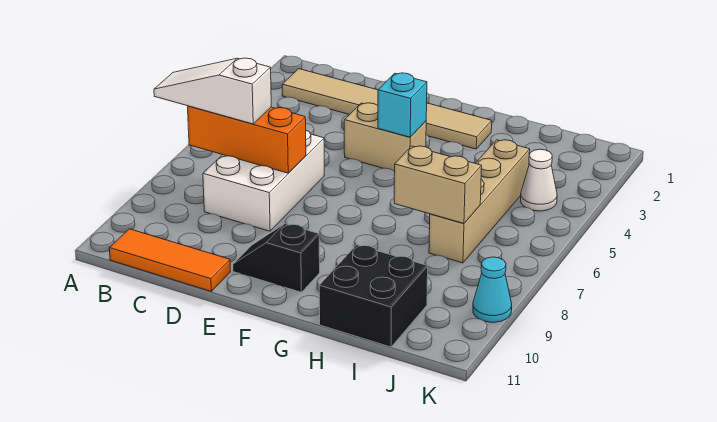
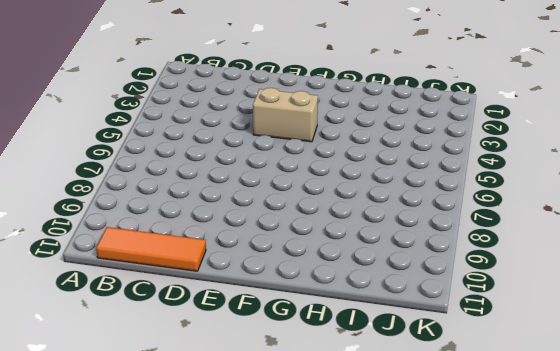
none -> tan tile B2:G2 level 1
none -> white brick C6:D8 level 1
none -> black slope E10:F10 level 1 top F

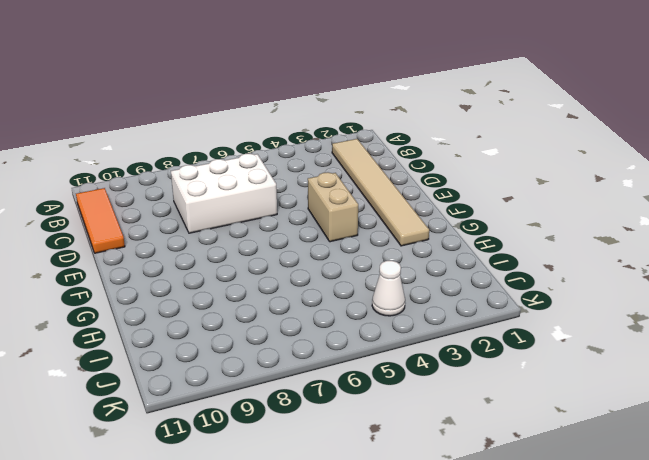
none -> black slope E10:F10 level 1 top F
none -> black brick H10:I11 level 1
none -> tan brick I4:I7 level 1

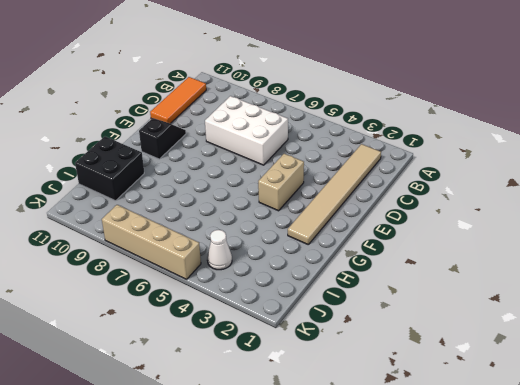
tan brick K5:K8 level 1 -> tan brick I4:I7 level 1
none -> cyan cone K9 level 1
none -> orange brick B7:D7 level 2
none -> cyan brick F4 level 2

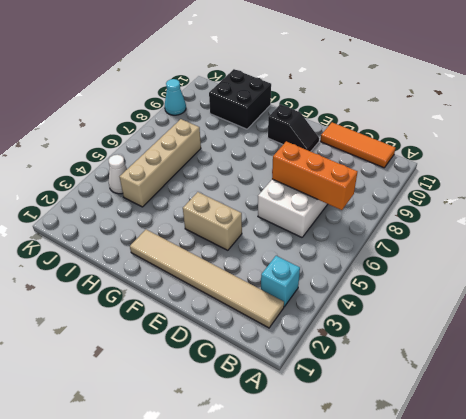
cyan brick B3 level 1 -> cyan brick F4 level 2
none -> tan brick H7:I7 level 2
none -> white slope A7:C7 level 3 top C

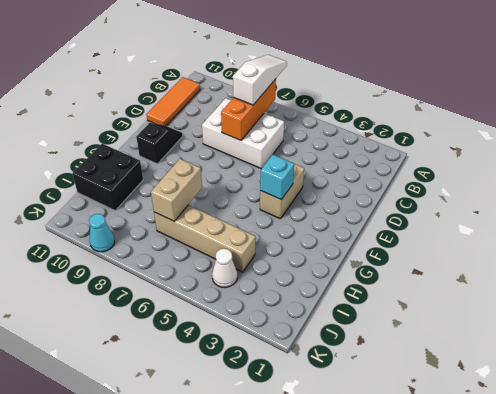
none -> tan tile B2:G2 level 1

